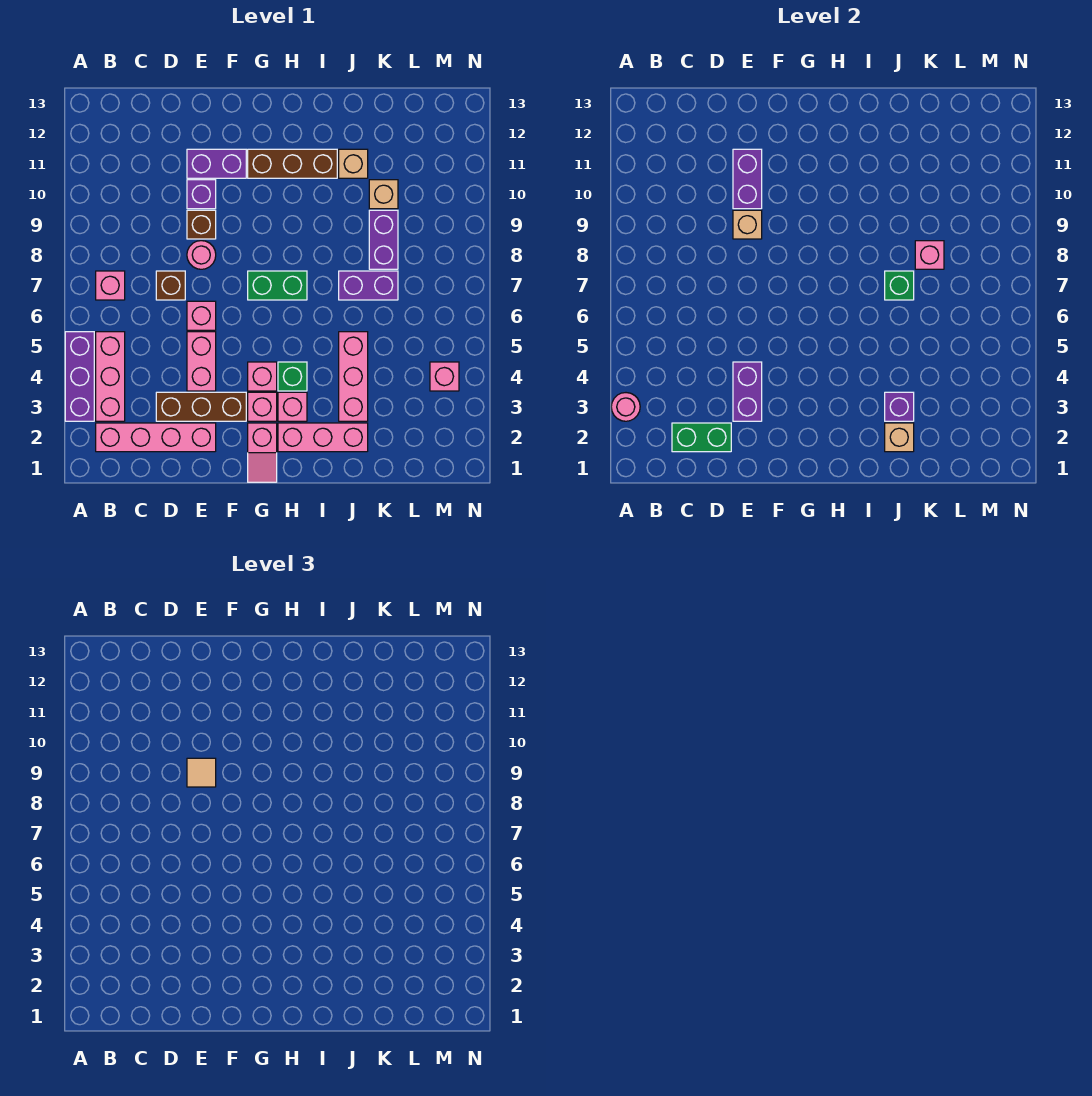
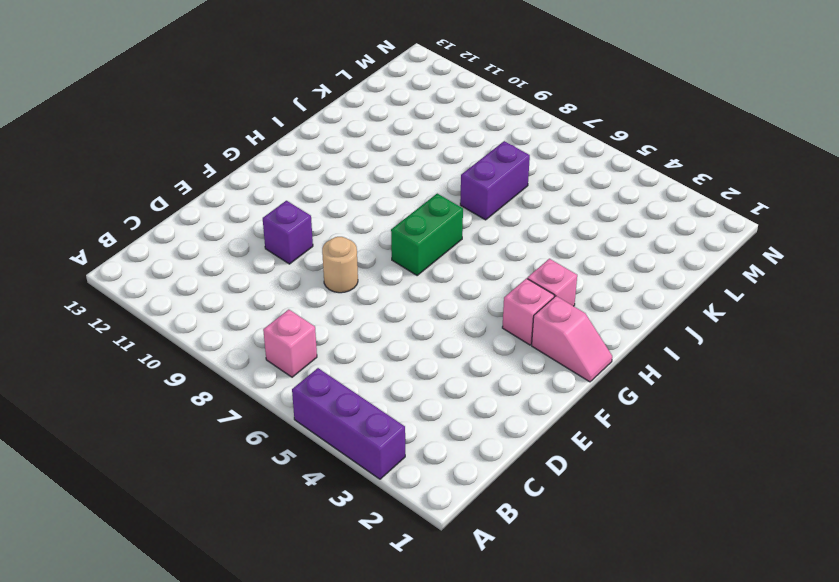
tan round brick E8 level 1 -> pink round brick E8 level 1
none -> pink brick B2:E2 level 1
none -> pink brick B3:B5 level 1
none -> brown brick D3:F3 level 1
none -> brown brick D7 level 1

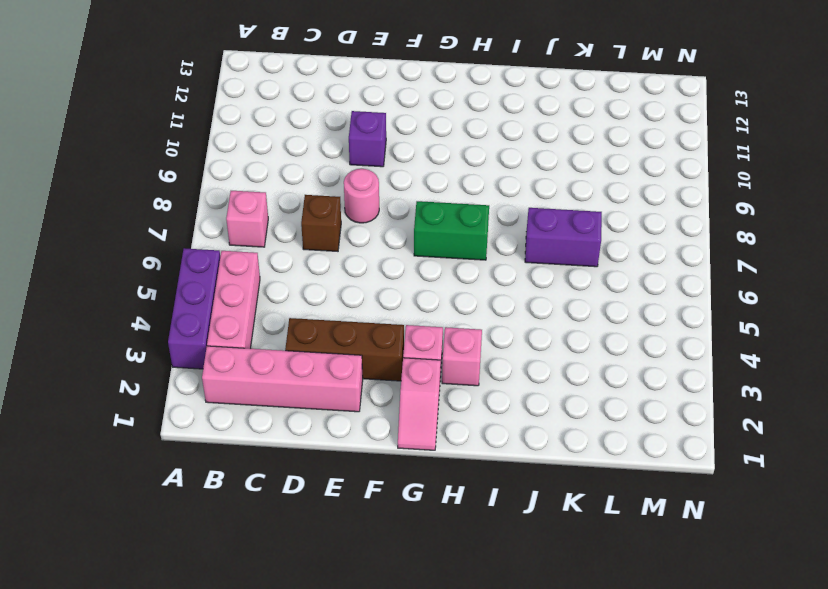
none -> pink brick E4:E5 level 1
none -> pink brick E6 level 1
none -> brown brick E9 level 1
none -> purple brick E11:F11 level 1

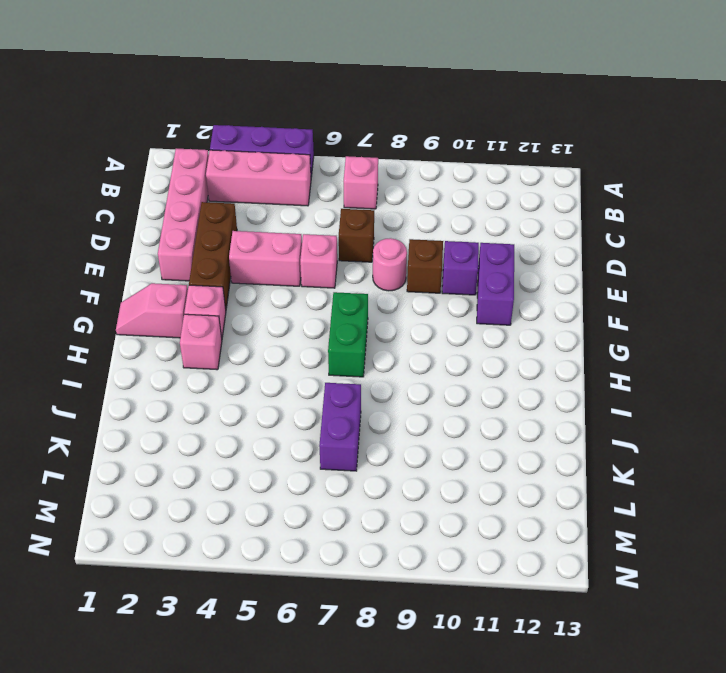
none -> pink brick G4 level 1
none -> brown brick G11:I11 level 1
none -> pink brick H2:J2 level 1
none -> green brick H4 level 1

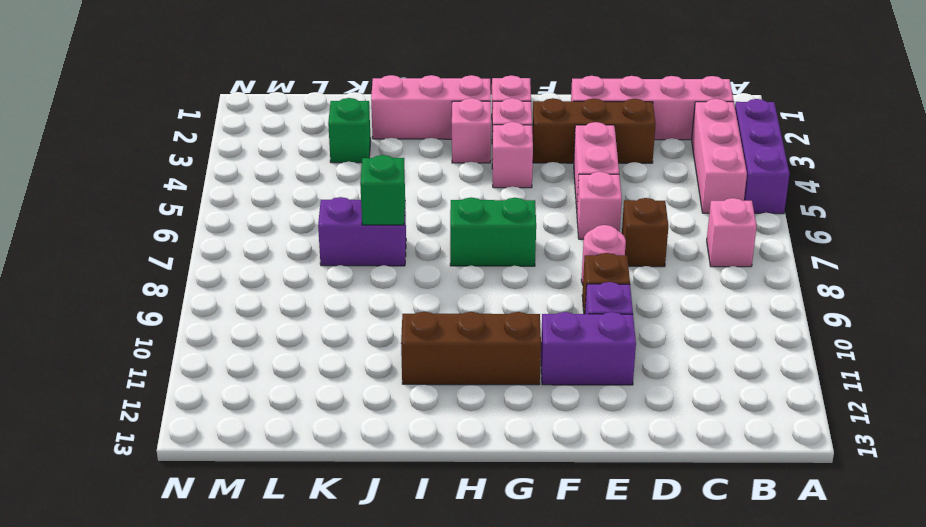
green brick K3 level 1 -> green brick H4 level 1
none -> pink brick J3:J5 level 1
none -> tan brick J11 level 1
none -> purple brick K8:K9 level 1
none -> tan brick K10 level 1

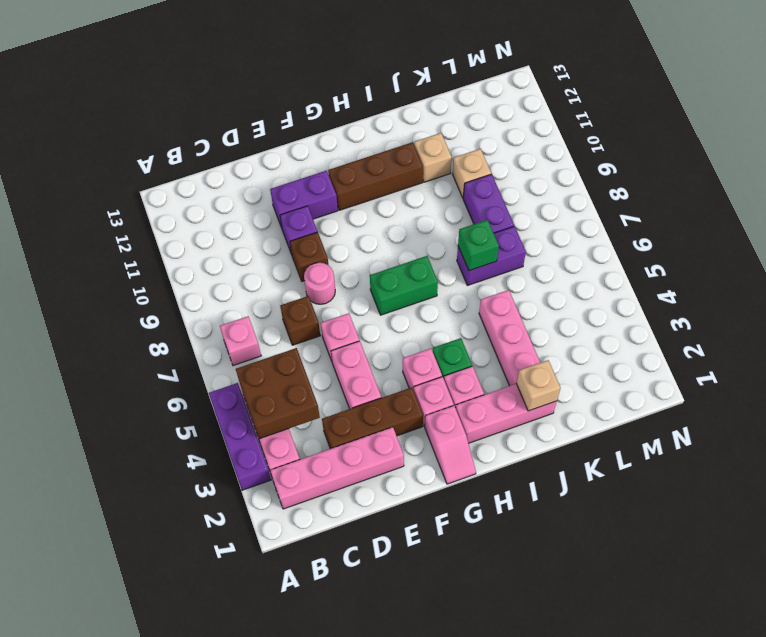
brown brick B4:C5 level 2 -> none
none -> pink brick M4 level 1
none -> pink round brick A3 level 2
none -> green brick C2:D2 level 2
none -> purple brick E3:E4 level 2

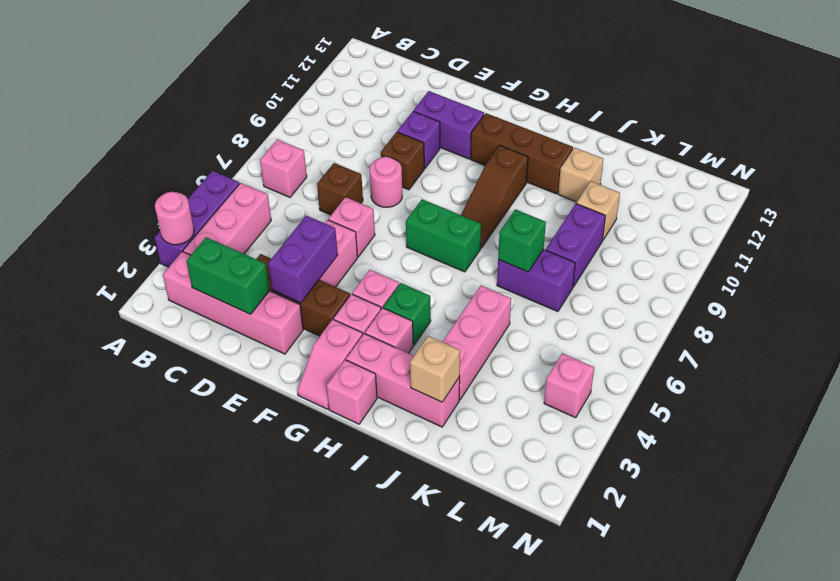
pink brick H1 level 1 -> pink brick K8 level 2
brown slope H8:H10 level 1 top 10 -> none
none -> tan brick E9 level 2
none -> purple brick E10:E11 level 2
none -> purple brick J3 level 2
none -> tan tile E9 level 3

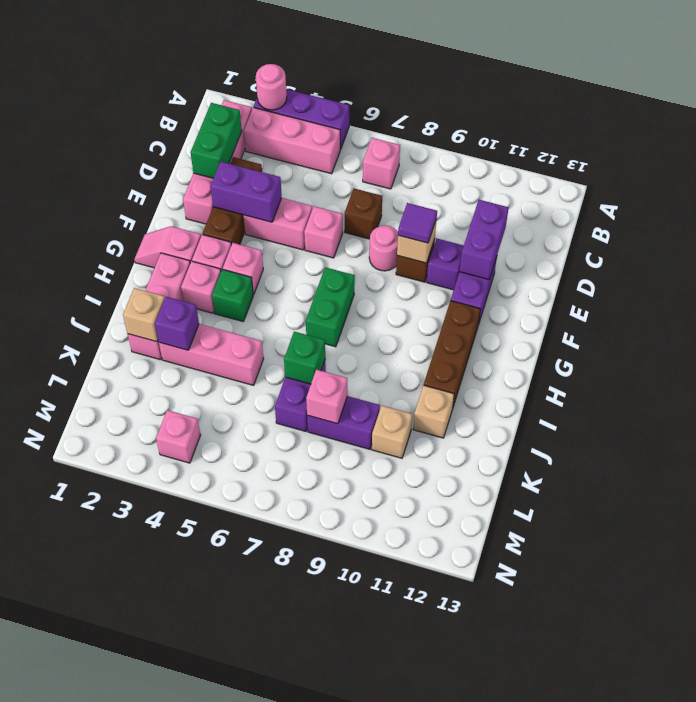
purple brick D11:E11 level 2 -> purple brick E10:E11 level 2
purple tile E9 level 3 -> tan tile E9 level 3

